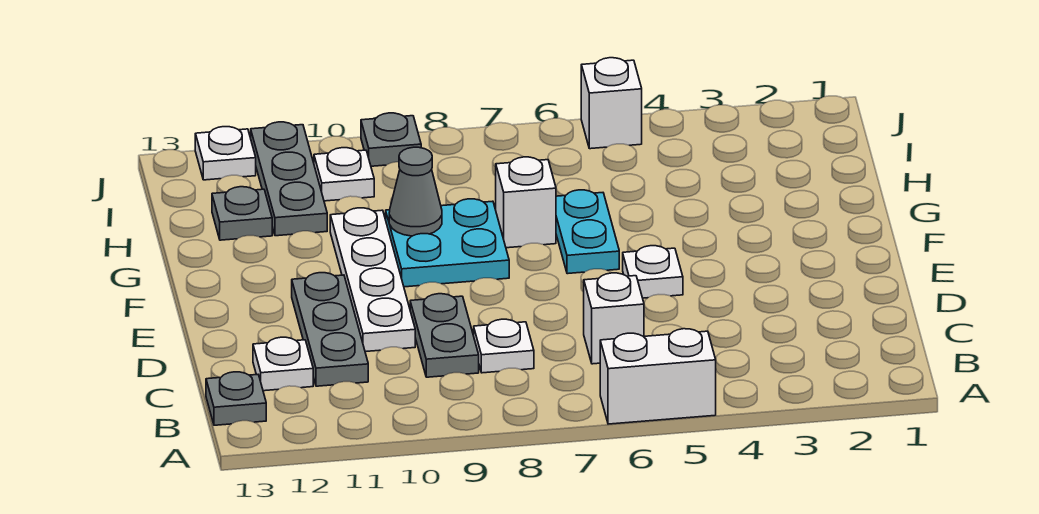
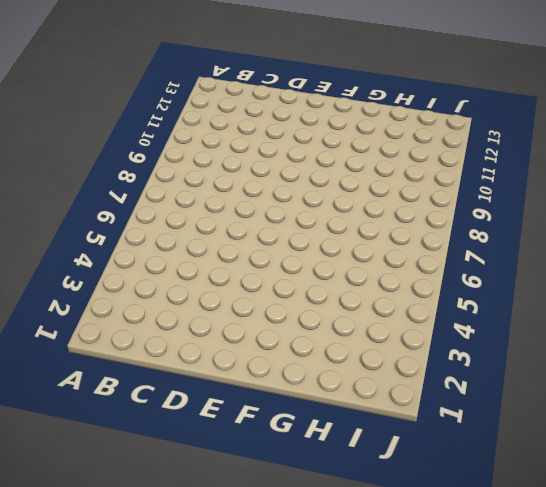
none -> white brick A5:A6 level 1
none -> grey plate B13 level 1
none -> white brick C6 level 1

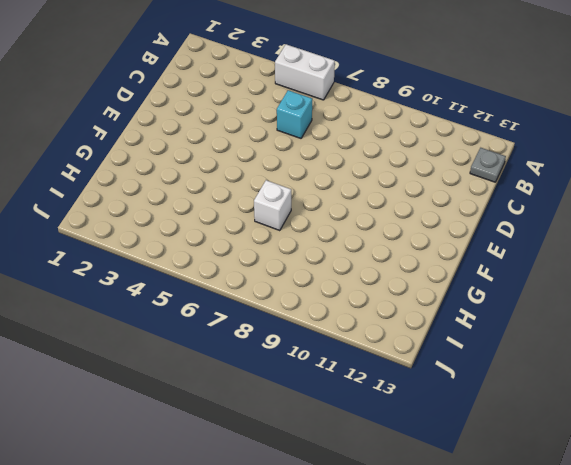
cyan brick C6 level 1 -> white brick C6 level 1
none -> white plate C8 level 1
none -> grey plate C9:D9 level 1
none -> grey plate C11:E11 level 1

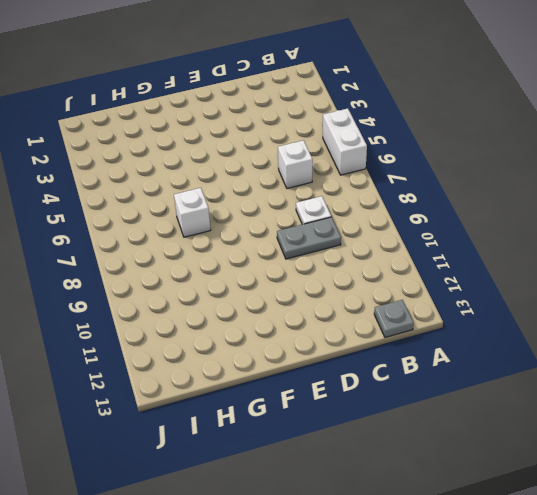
none -> grey plate C11:E11 level 1
none -> white plate C12 level 1
none -> white plate D10:G10 level 1

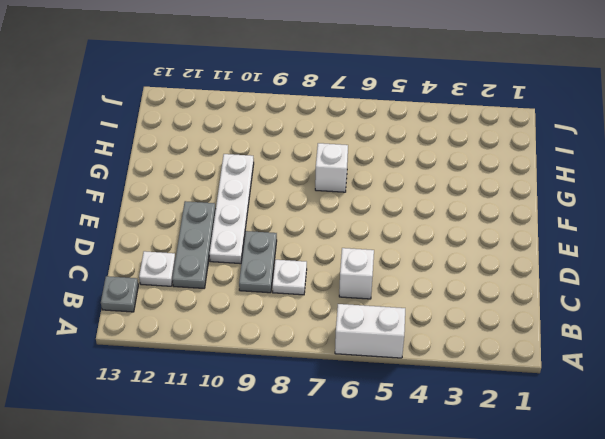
none -> white plate E5 level 1
none -> cyan plate F6:G6 level 1
none -> cyan plate F8:G9 level 1

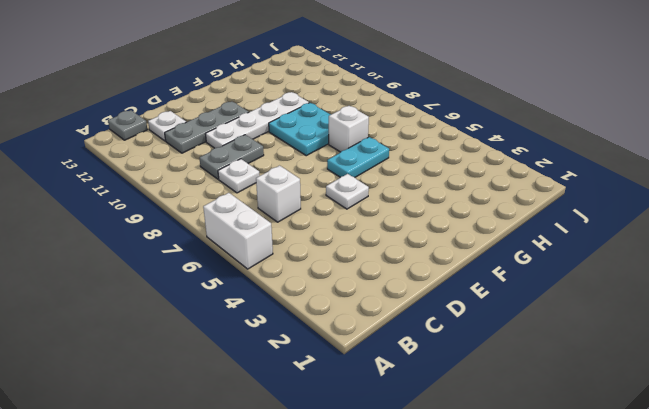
none -> grey plate H11:J11 level 1
none -> grey plate H12 level 1
none -> white plate I10 level 1

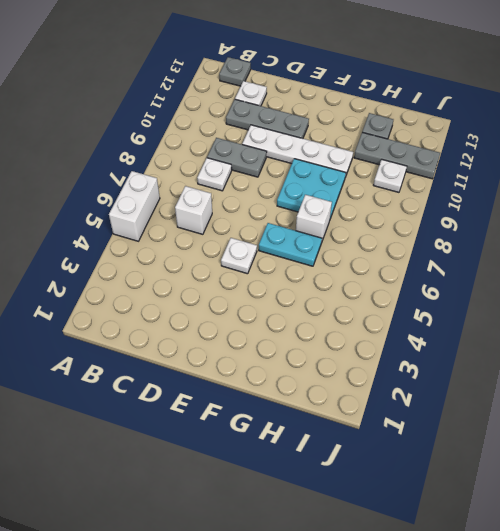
none -> white brick J5 level 1
none -> grey plate J9 level 1
none -> white plate J12 level 1

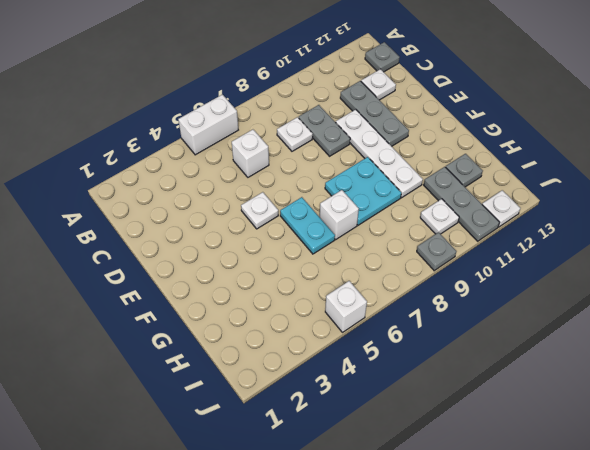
none -> grey cone G9 level 2

